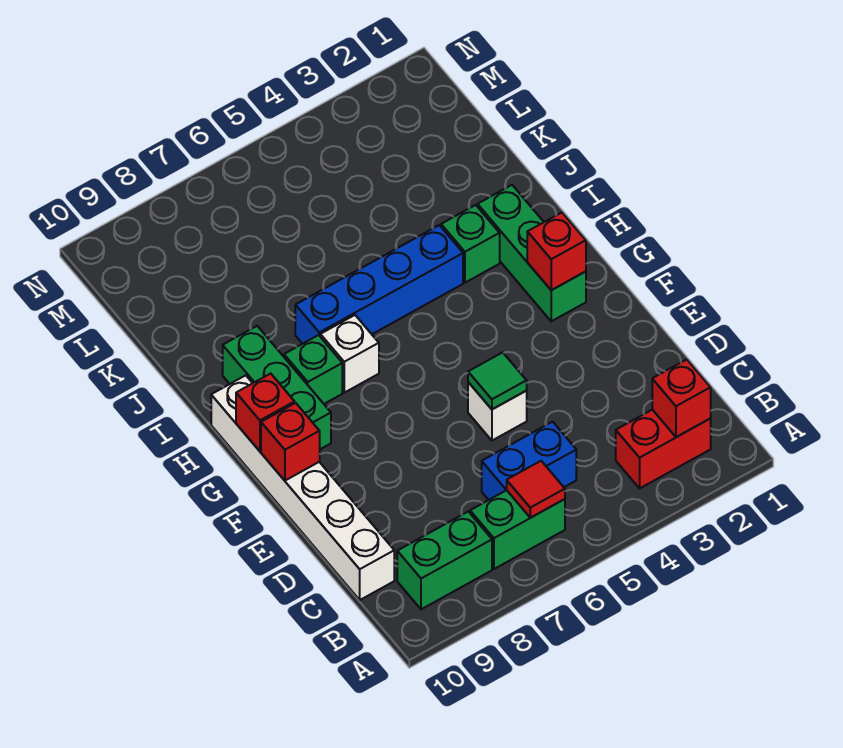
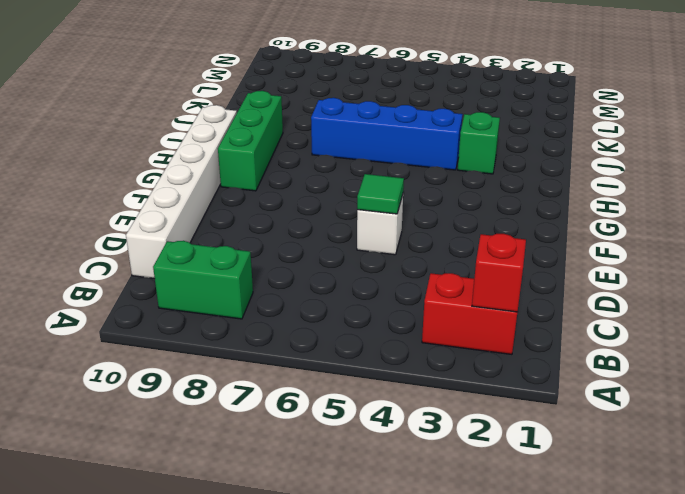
none -> green brick B6:B7 level 1
none -> blue brick C5:C6 level 1
none -> green brick G2:I2 level 1

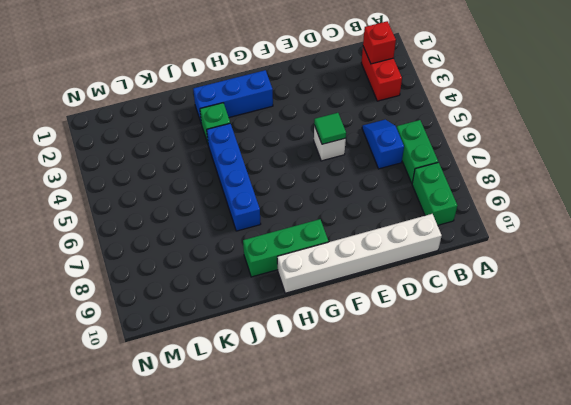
blue slope C5:C6 level 1 top 6 -> blue brick C5:C6 level 1
blue brick G2:I2 level 1 -> green brick G2:I2 level 1
none -> white brick H7 level 1
none -> green brick H8 level 1
none -> red tile B6 level 2

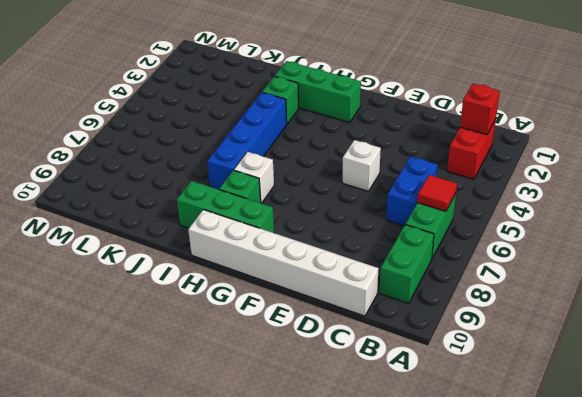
none -> green tile E5 level 2
none -> red brick F10 level 2
none -> red brick G2 level 2

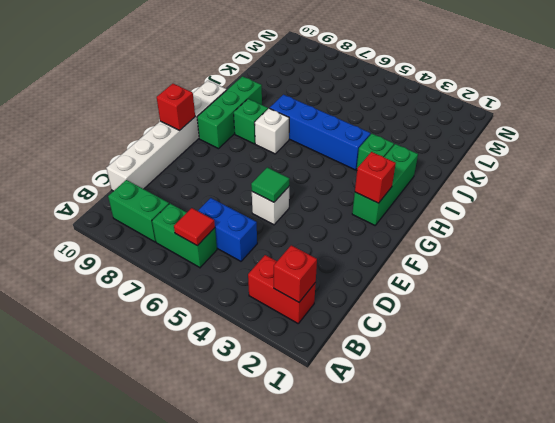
none -> red brick G10 level 2

